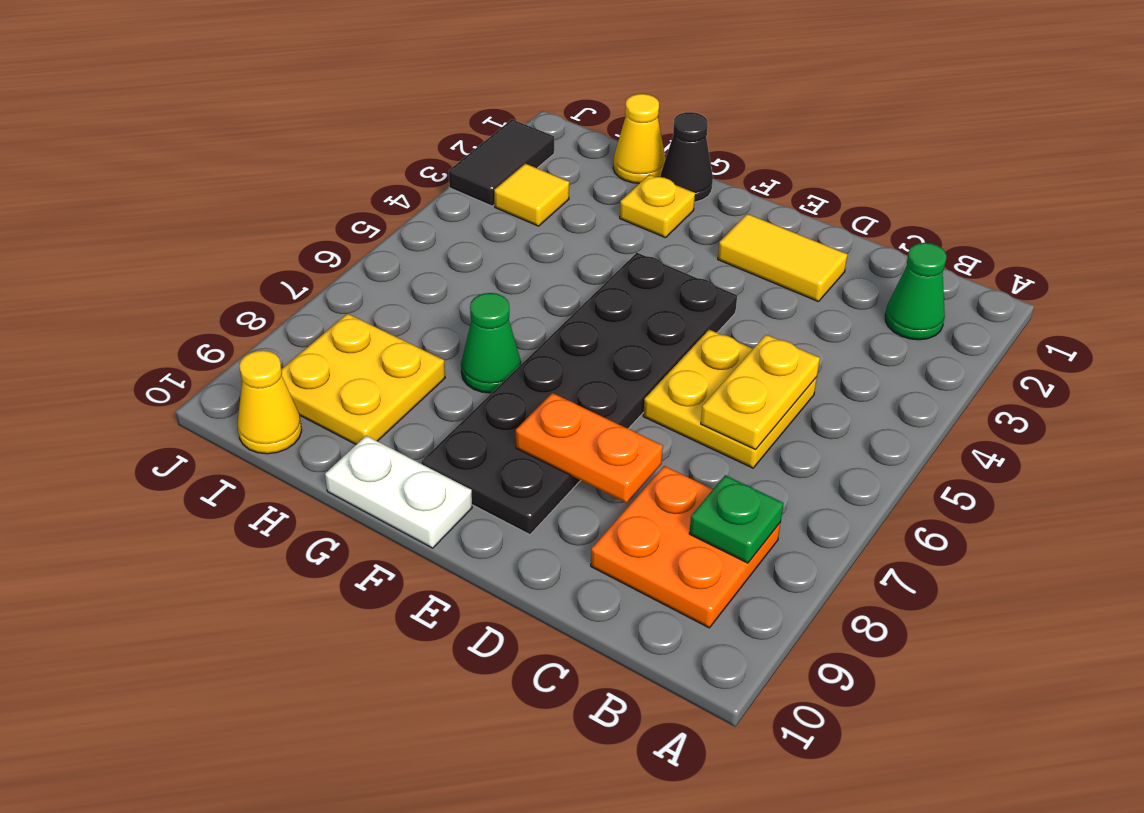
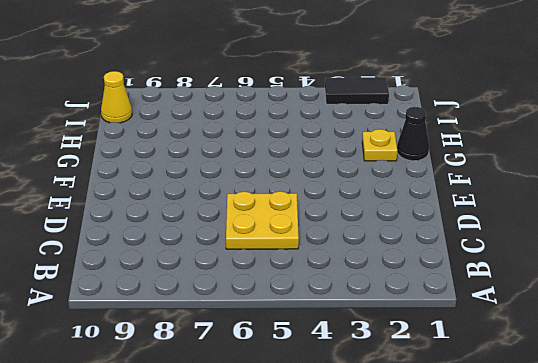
none -> green cone B2 level 1
none -> orange plate B8:C9 level 1
none -> yellow tile D2:E2 level 1

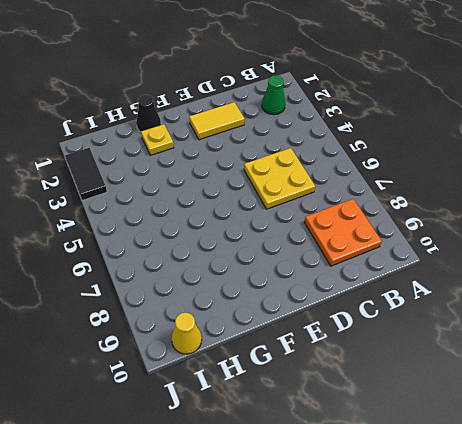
none -> black plate E4:F9 level 1
none -> white plate F10:G10 level 1
none -> green cone G7 level 1

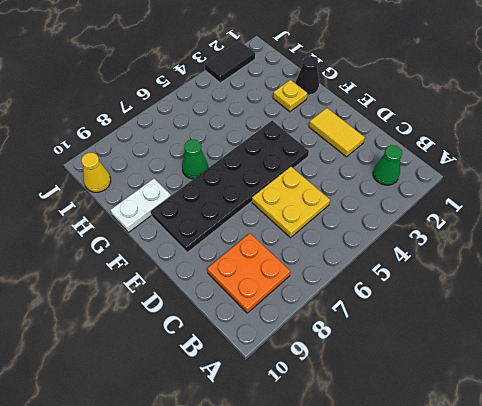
white plate G9:G10 level 1 -> white plate F10:G10 level 1
none -> yellow cone H1 level 1
none -> yellow plate H8:I9 level 1
none -> yellow tile I3 level 1

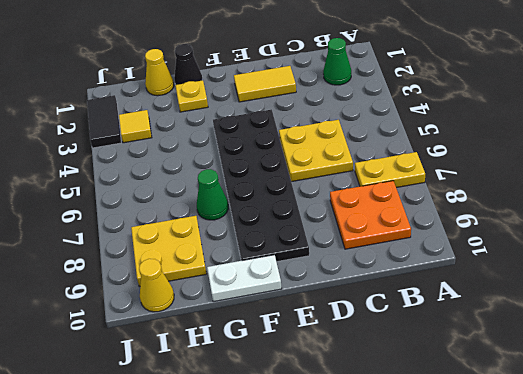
yellow plate A7:B7 level 1 -> yellow plate C5:C6 level 2
none -> green plate B8 level 2
none -> orange plate D8:E8 level 2

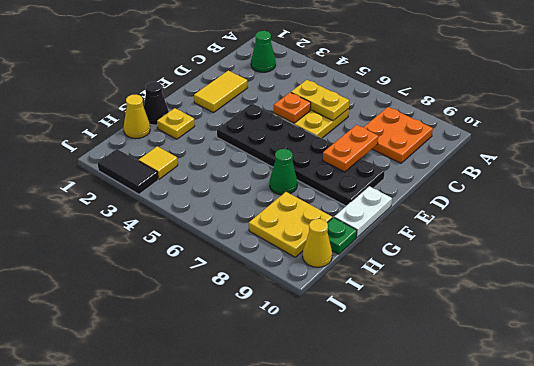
orange plate D5 level 2 -> none
green plate H10 level 1 -> green plate B8 level 2

